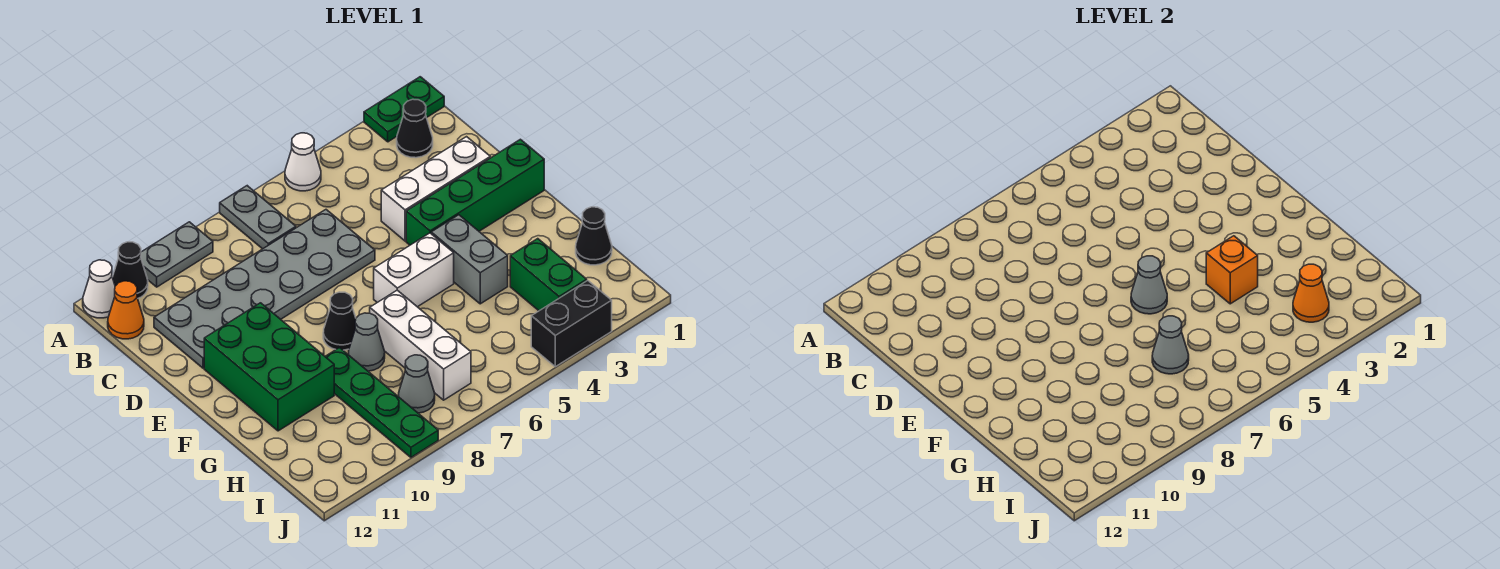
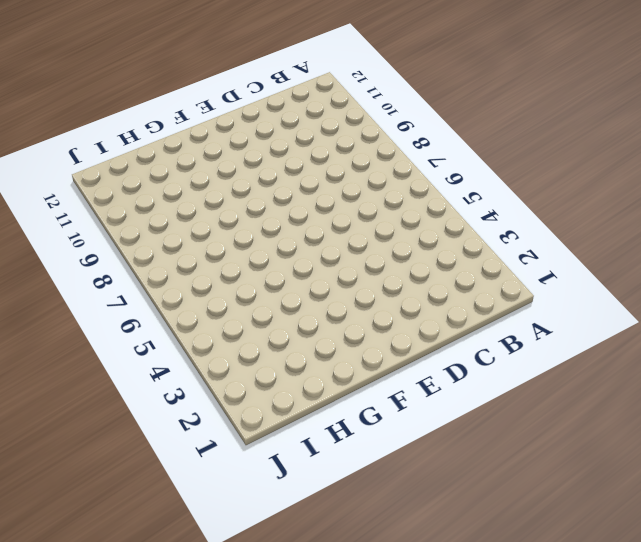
none -> green plate A1:A2 level 1
none -> white cone A5 level 1
none -> grey plate A7:B7 level 1

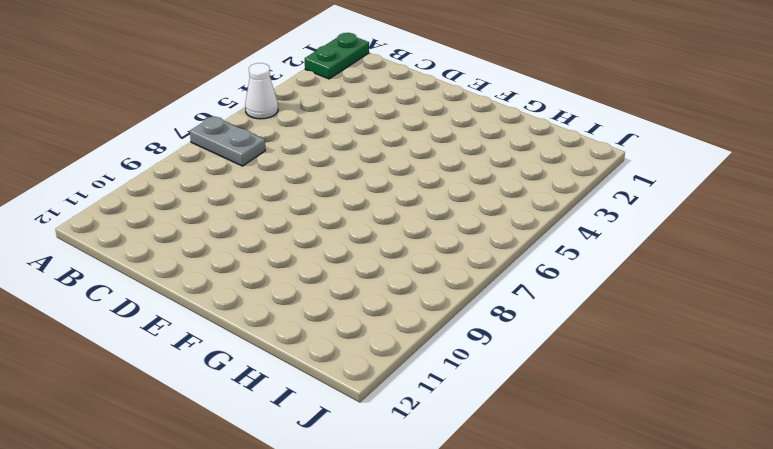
none -> grey plate A9:A10 level 1
none -> black cone A11 level 1
none -> white cone A12 level 1

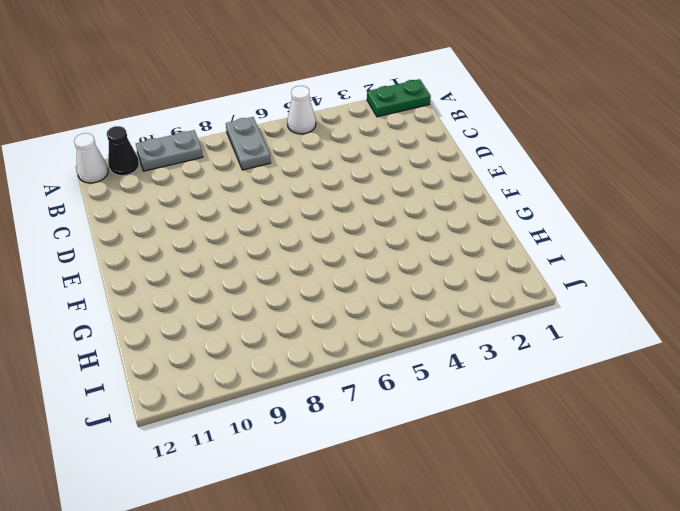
none -> black cone B2 level 1
none -> orange cone B12 level 1
none -> grey plate C6:D11 level 1

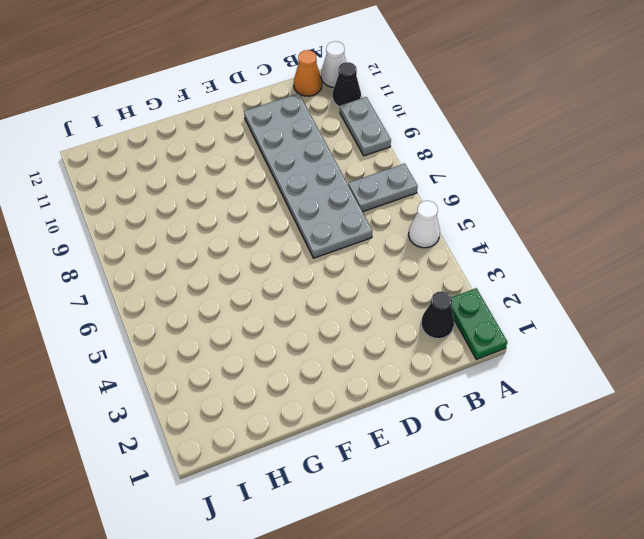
none -> white brick D2:D4 level 1
none -> green brick E1:E4 level 1
none -> green brick E10:G11 level 1

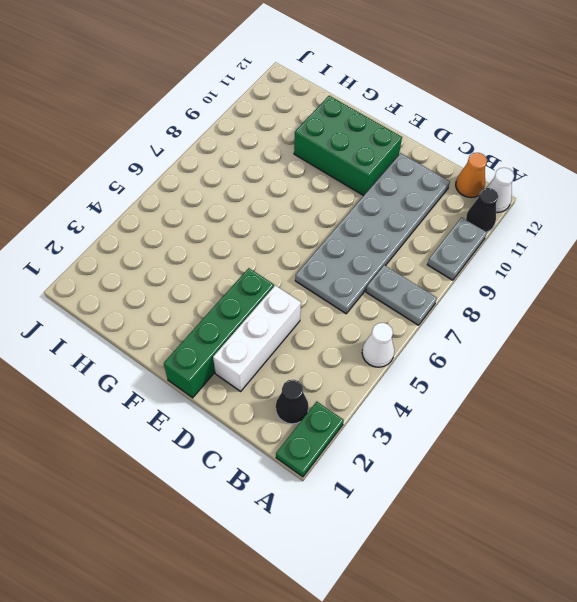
none -> grey brick F4:G4 level 1
none -> white brick F5:F6 level 1
none -> black cone F8 level 1

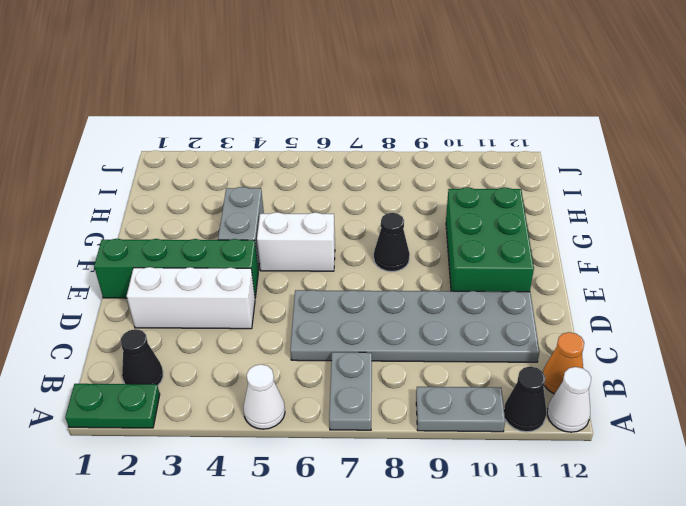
none -> white brick G7:I7 level 1
none -> grey cone G8 level 1
none -> green plate G9:J9 level 1

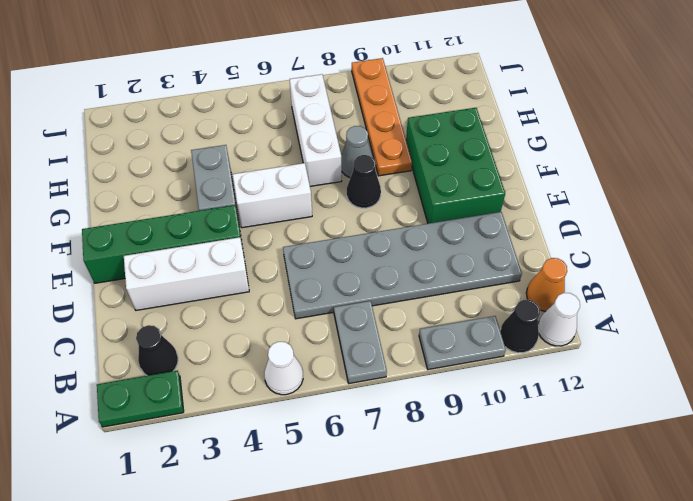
orange plate G9:J9 level 1 -> green plate G9:J9 level 1
none -> black cone H1 level 1
none -> green brick H3:I3 level 1
none -> grey cone I8 level 1

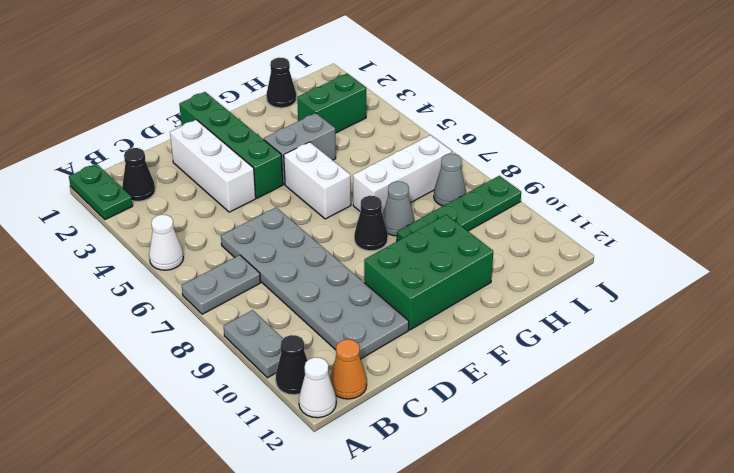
none -> black brick J3:J4 level 1
none -> grey cone F6 level 2
none -> orange brick G4 level 2

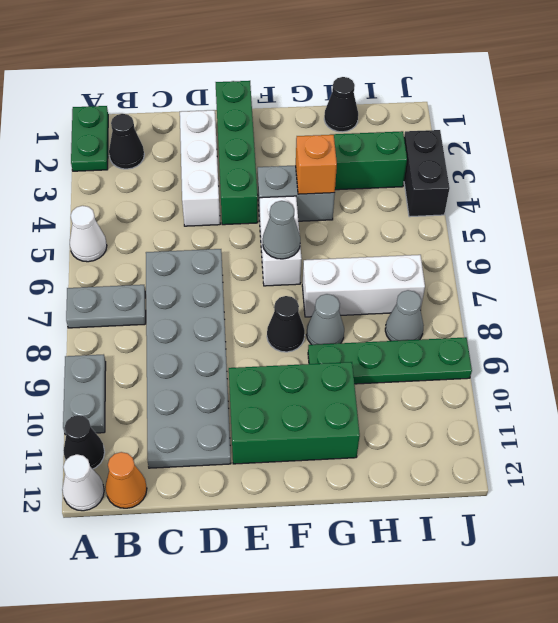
none -> grey cone H7 level 2
none -> orange cone I3 level 2

